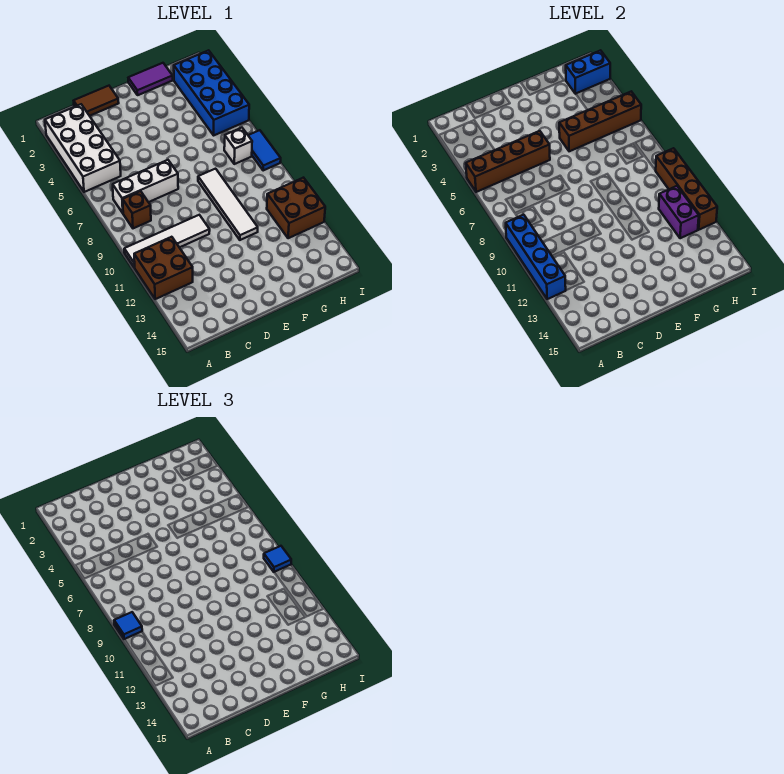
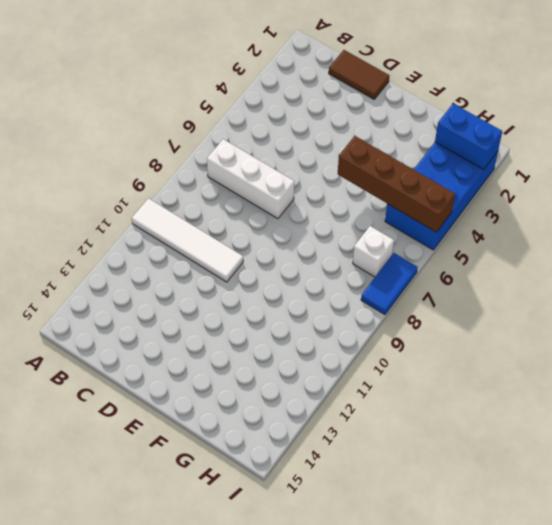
none -> white brick A2:B5 level 1
none -> brown brick A11:B12 level 1
none -> brown brick B8 level 1

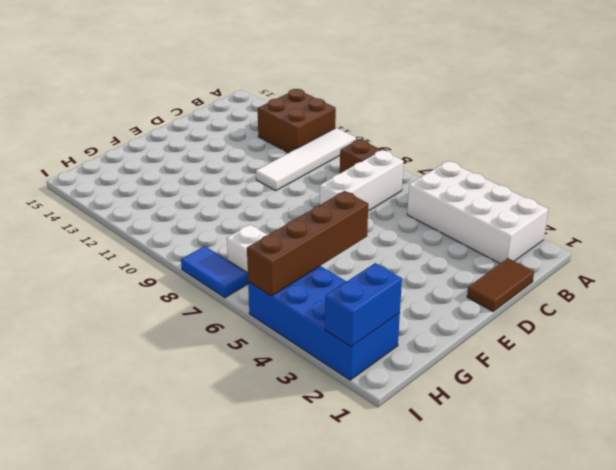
none -> purple tile F1:G1 level 1
none -> white tile F8:F11 level 1
none -> brown brick H11:I12 level 1

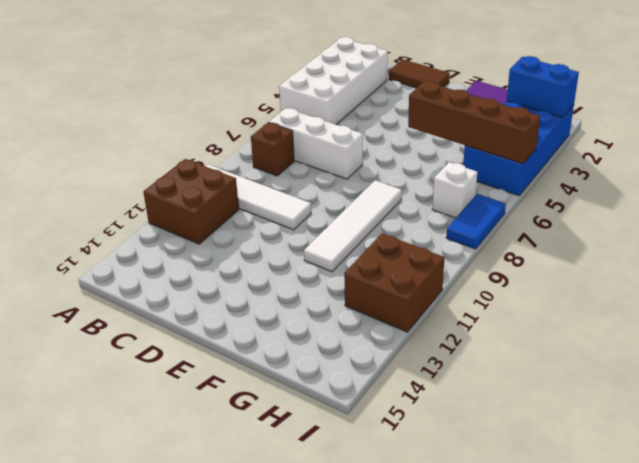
none -> brown brick A5:D5 level 2
none -> blue brick A9:A12 level 2
none -> purple brick H11:H12 level 2

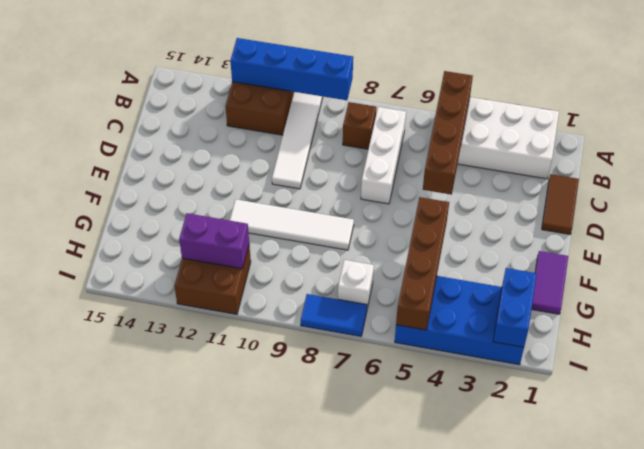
none -> brown brick I9:I12 level 2
none -> blue tile A9 level 3
none -> blue tile I9 level 3

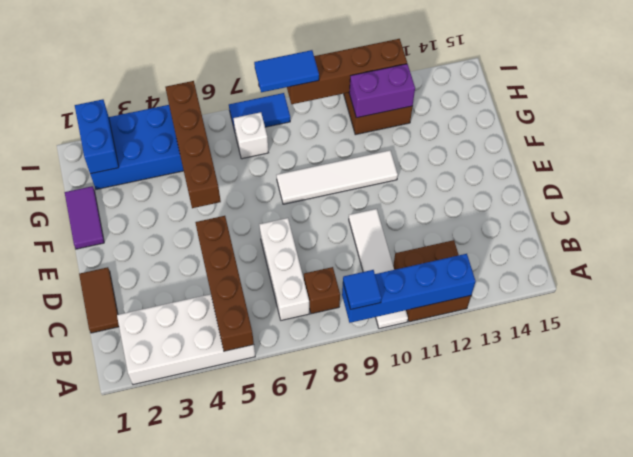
blue tile I8:I9 level 3 -> blue tile I9 level 3

